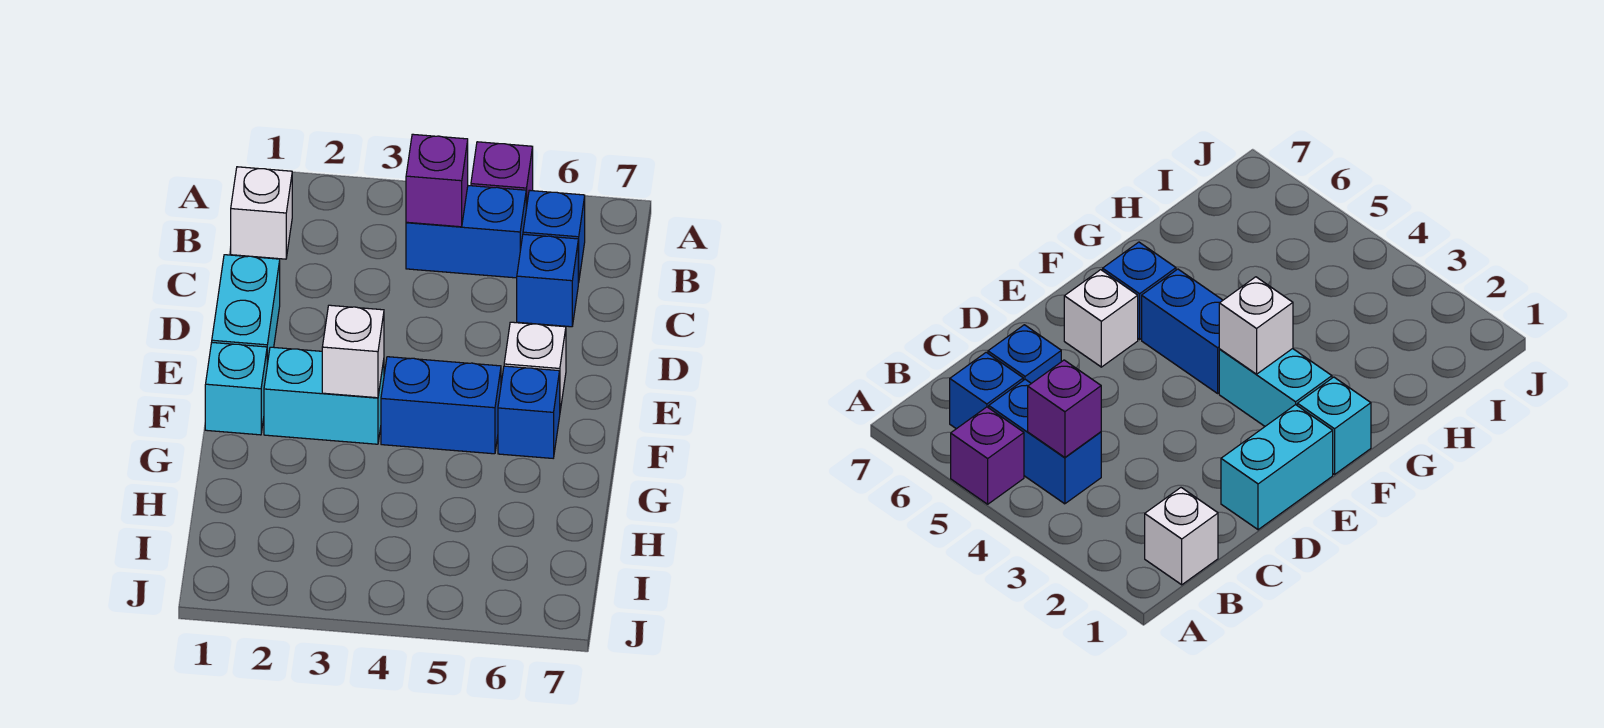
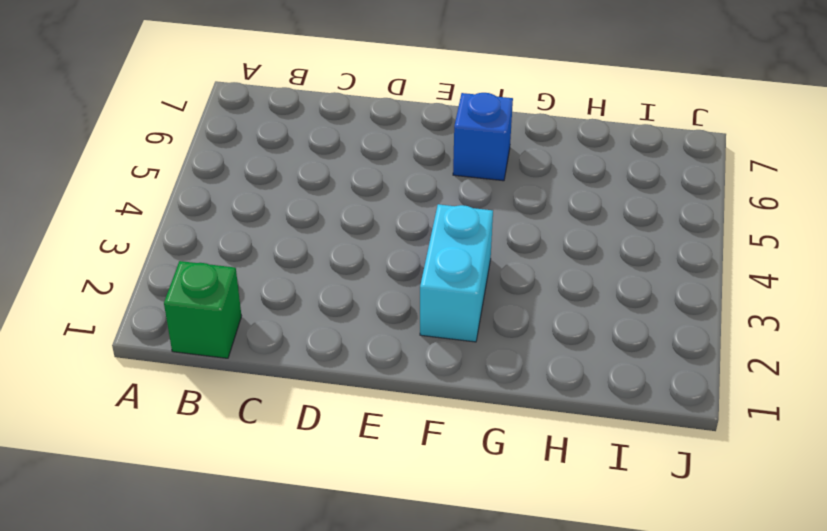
green brick B1 level 1 -> white brick B1 level 1
none -> purple brick A5 level 1
none -> blue brick B4:B5 level 1
none -> blue brick B6 level 1

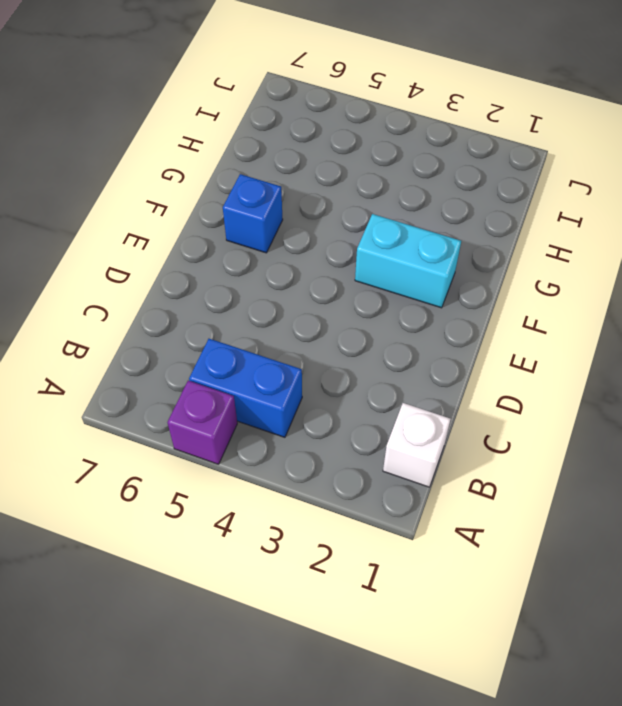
none -> blue brick B6 level 1
none -> blue brick C6 level 1
none -> cyan brick D1:E1 level 1

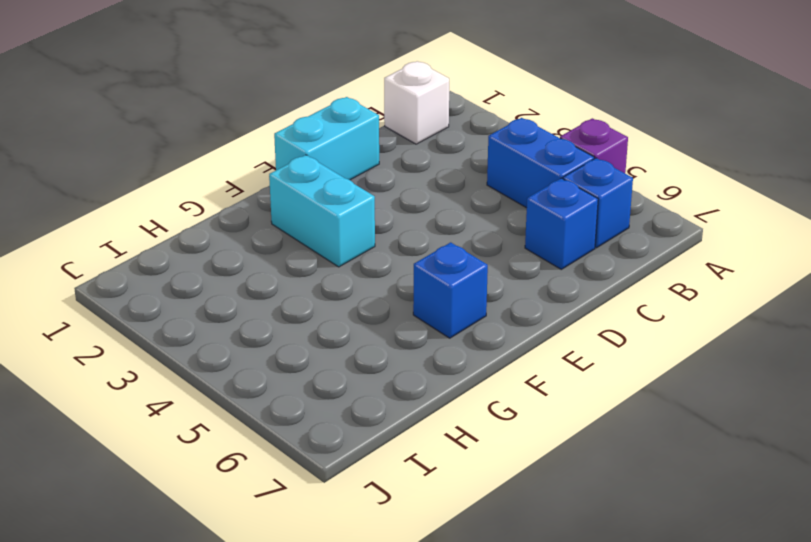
none -> white brick E6 level 1
none -> cyan brick F1 level 1
none -> blue brick F4:F5 level 1

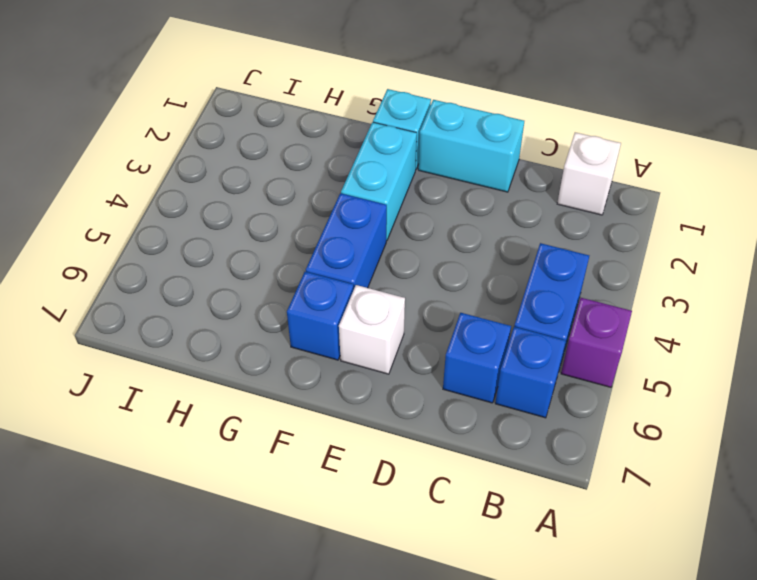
none -> purple brick B4 level 2
none -> white brick F3 level 2

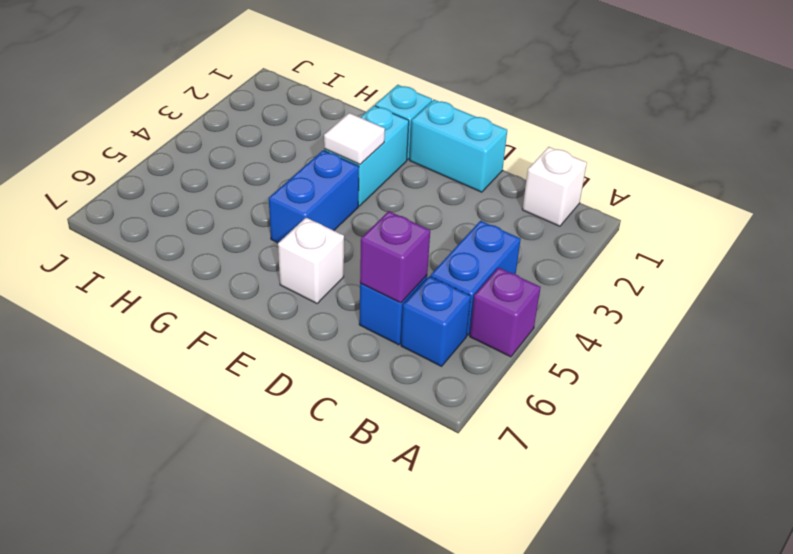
purple brick C6 level 2 -> purple brick B4 level 2
white tile F3 level 2 -> white brick F3 level 2
none -> blue brick F6 level 1

